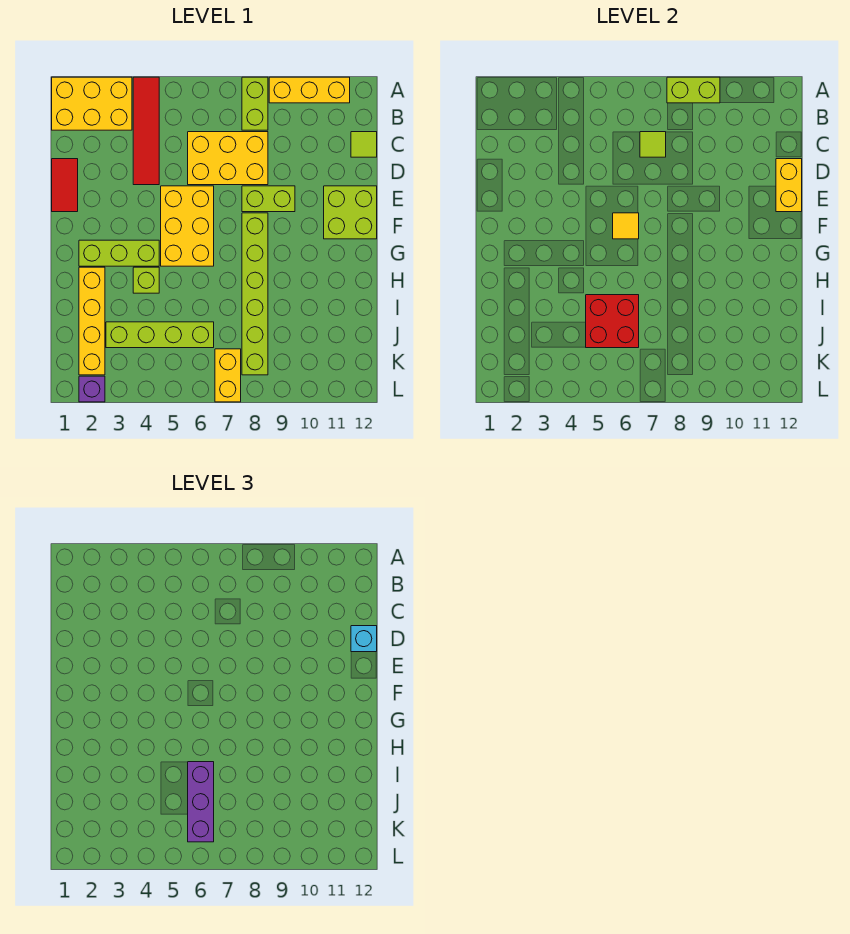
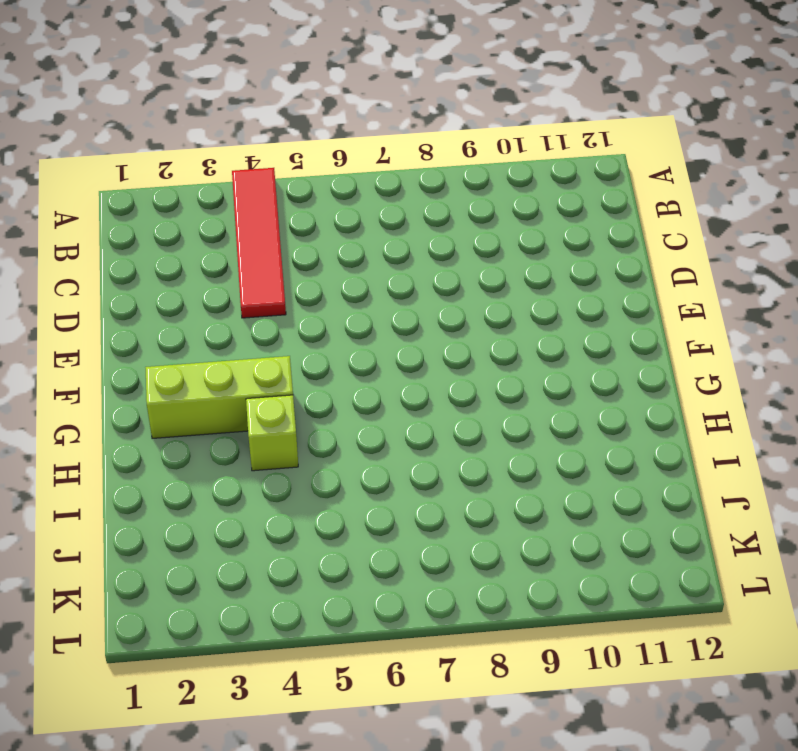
none -> yellow brick A1:B3 level 1
none -> lime brick A8:B8 level 1
none -> yellow brick A9:A11 level 1

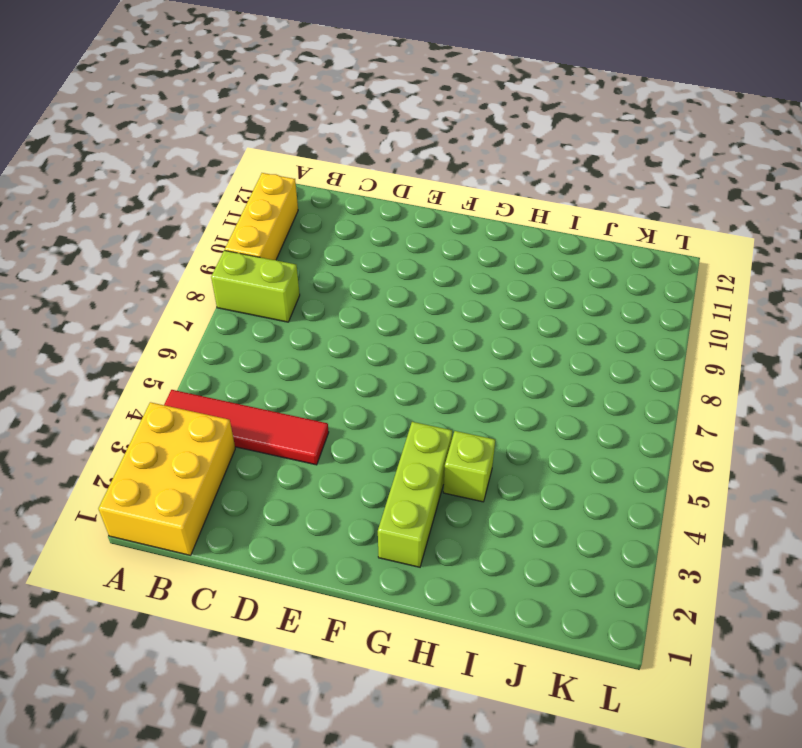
none -> yellow brick C6:D8 level 1
none -> lime tile C12 level 1
none -> red tile D1:E1 level 1

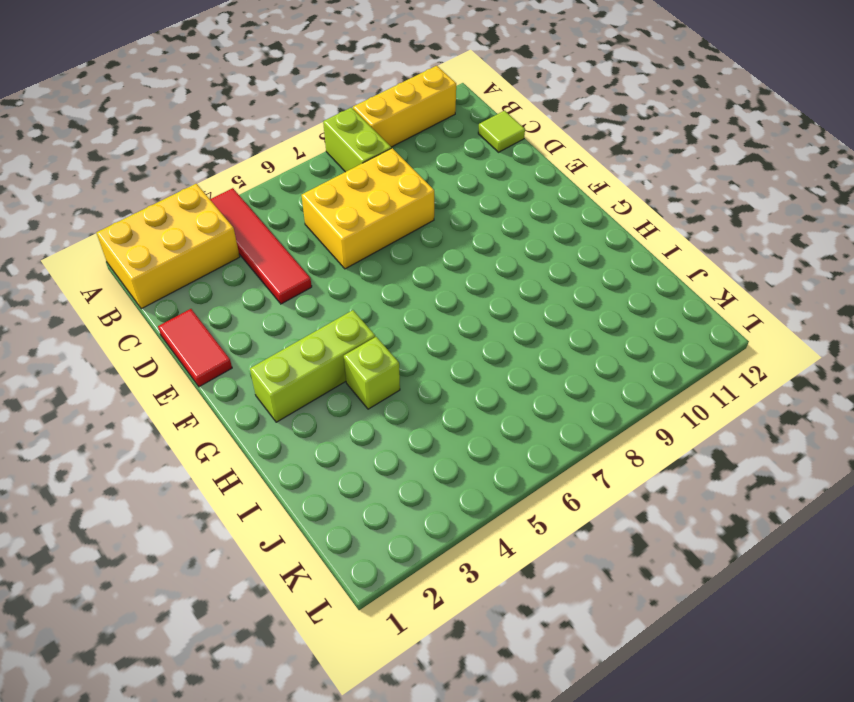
none -> yellow brick E5:G6 level 1
none -> lime brick E8:E9 level 1
none -> lime brick E11:F12 level 1

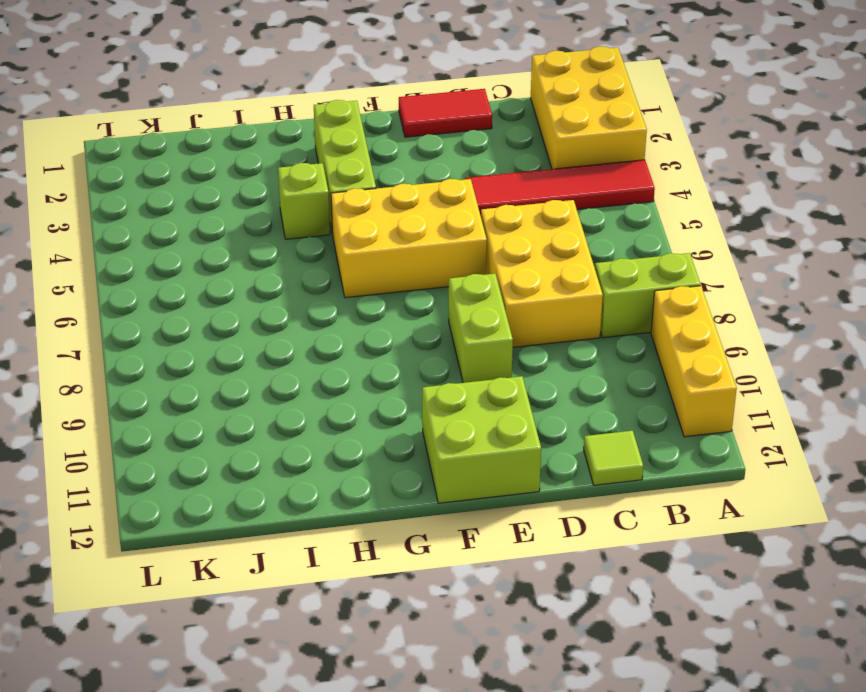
none -> lime brick F8:K8 level 1
none -> yellow brick H2:K2 level 1
none -> lime brick J3:J6 level 1

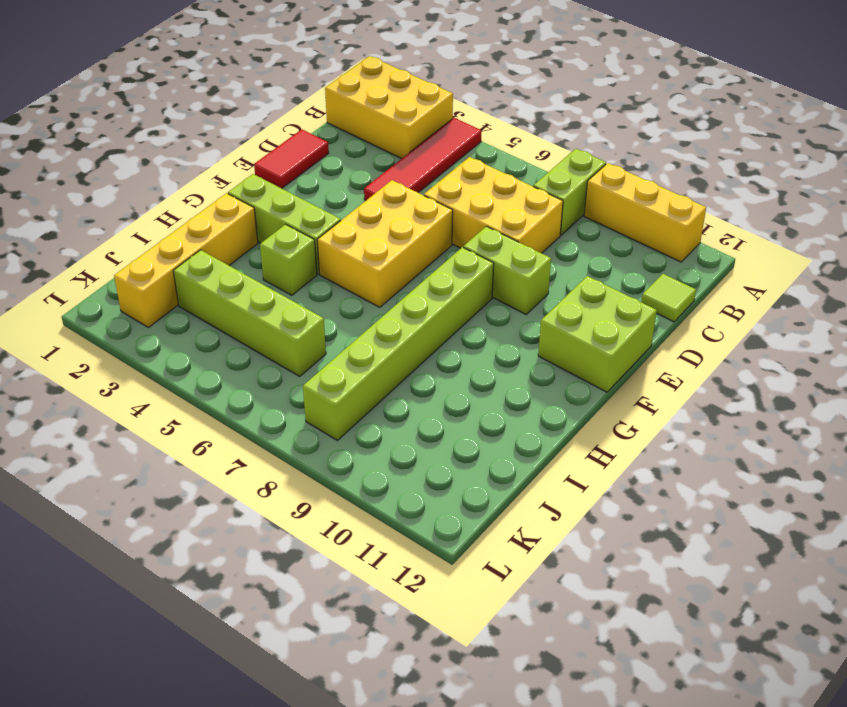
none -> yellow brick K7:L7 level 1
none -> purple brick L2 level 1
none -> lime brick A8:A9 level 2

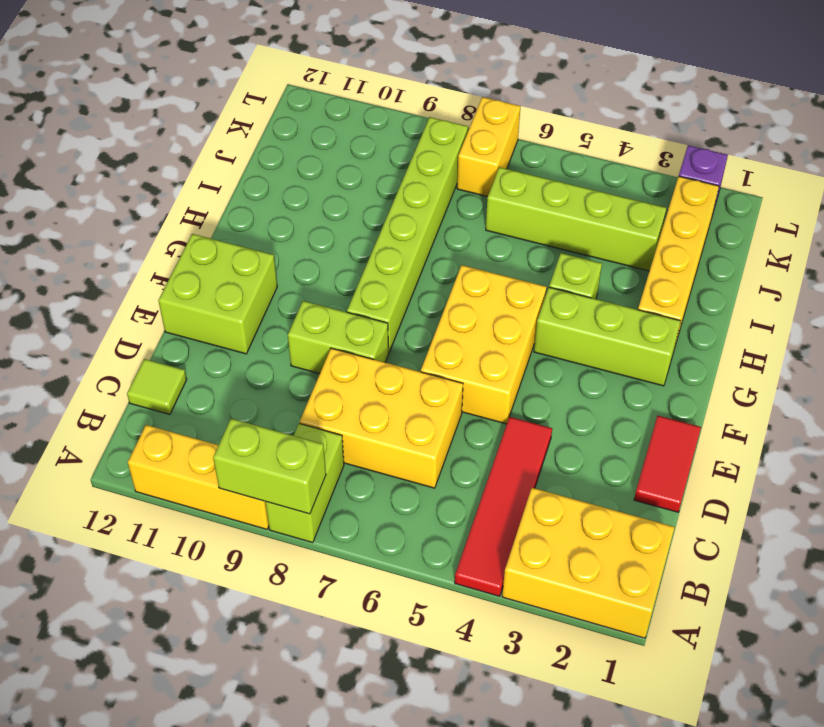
none -> lime tile C7 level 2
none -> yellow brick D12:E12 level 2
none -> yellow tile F6 level 2

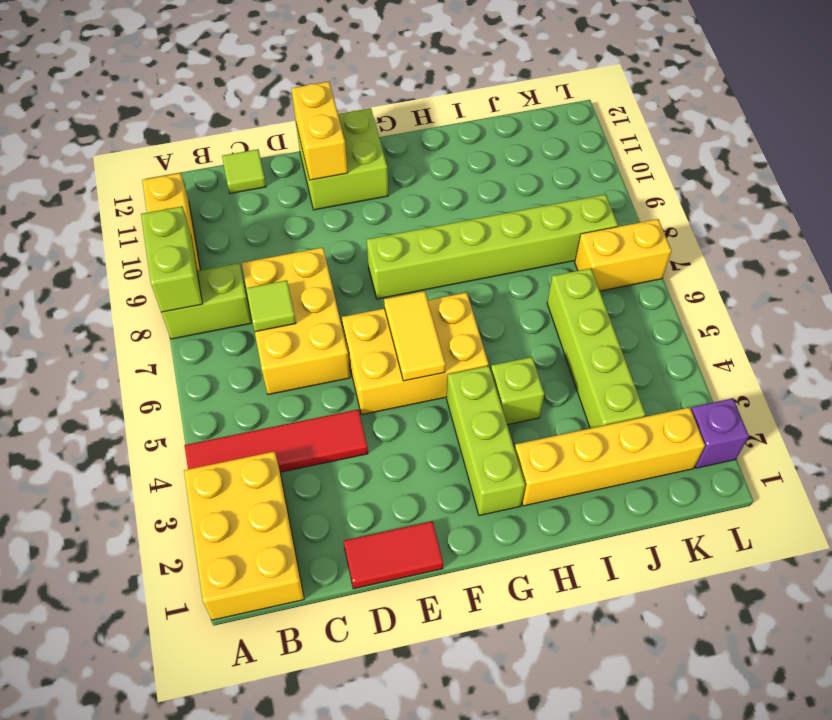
yellow brick E11:E12 level 2 -> yellow brick D12:E12 level 2
yellow tile F5:F6 level 2 -> yellow tile F6 level 2
none -> lime brick E8:E9 level 1
none -> red brick I5:J6 level 2
none -> cyan brick D12 level 3

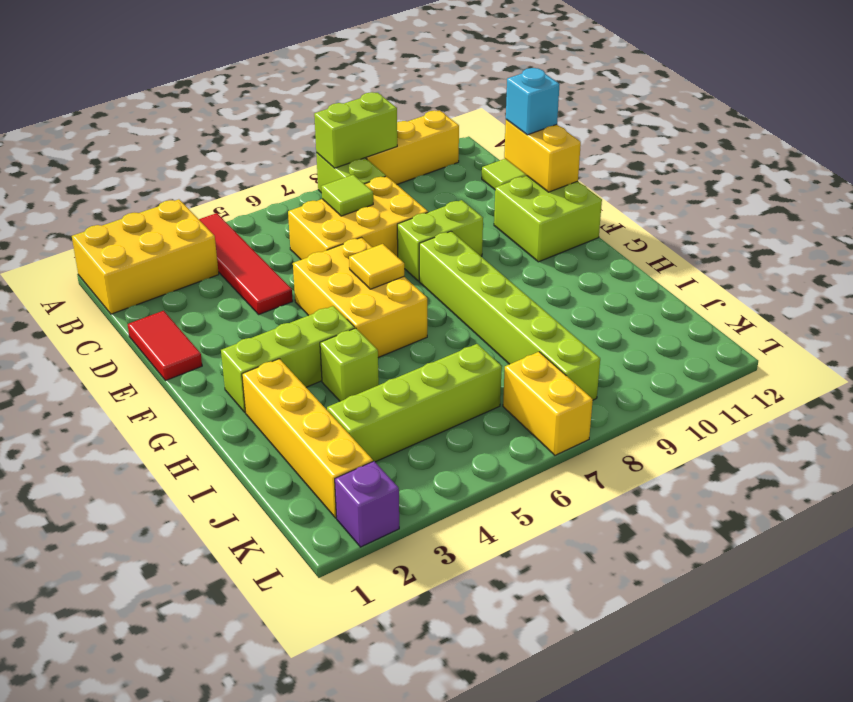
none -> red brick I5:J6 level 2
none -> purple brick I6:K6 level 3

